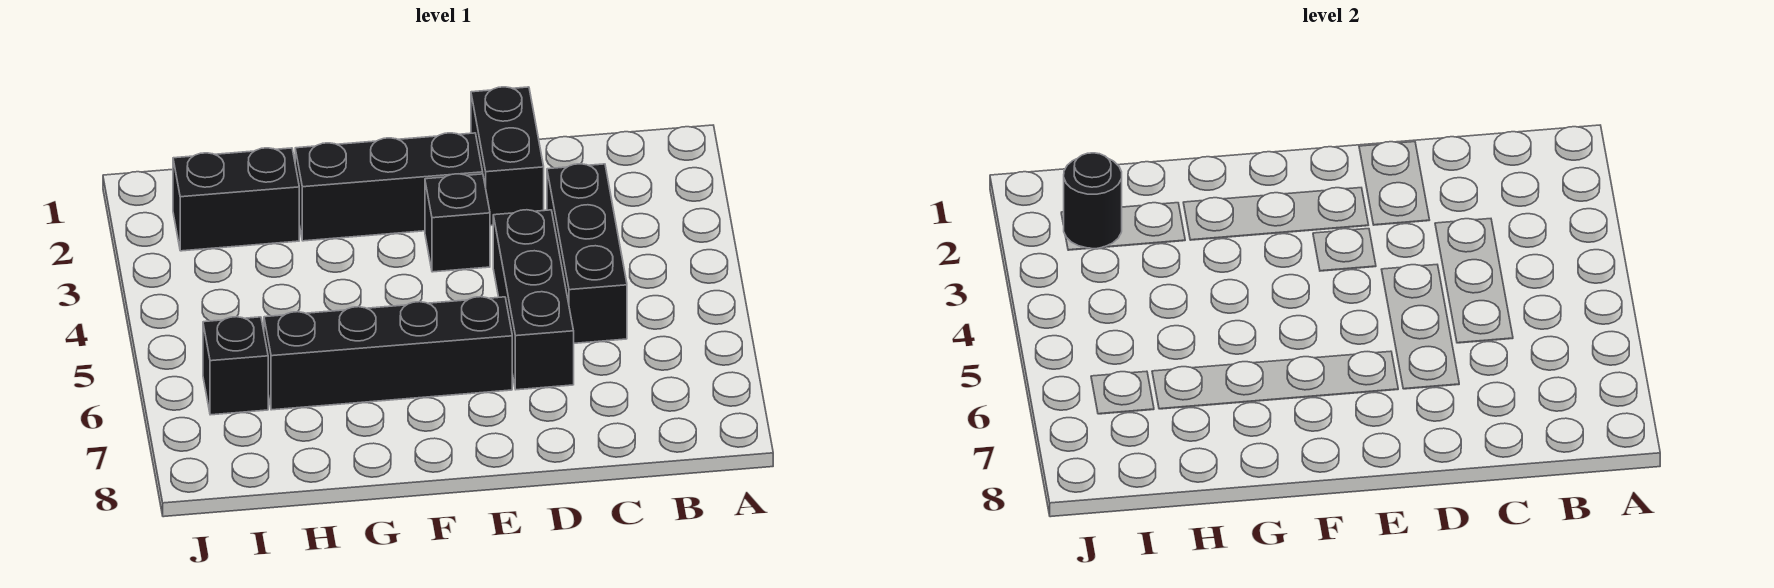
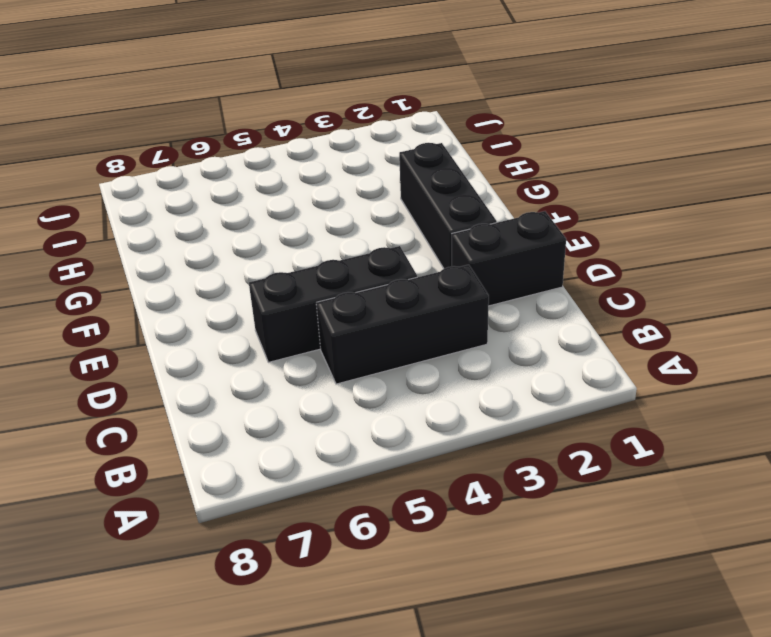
none -> black brick E3 level 1
none -> black brick E6:H6 level 1

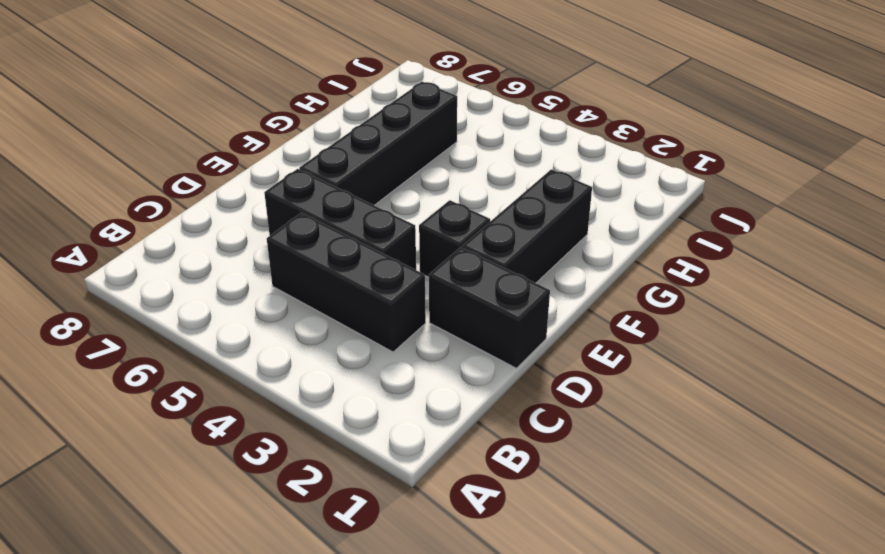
none -> black brick H2:I2 level 1
none -> black brick I6 level 1

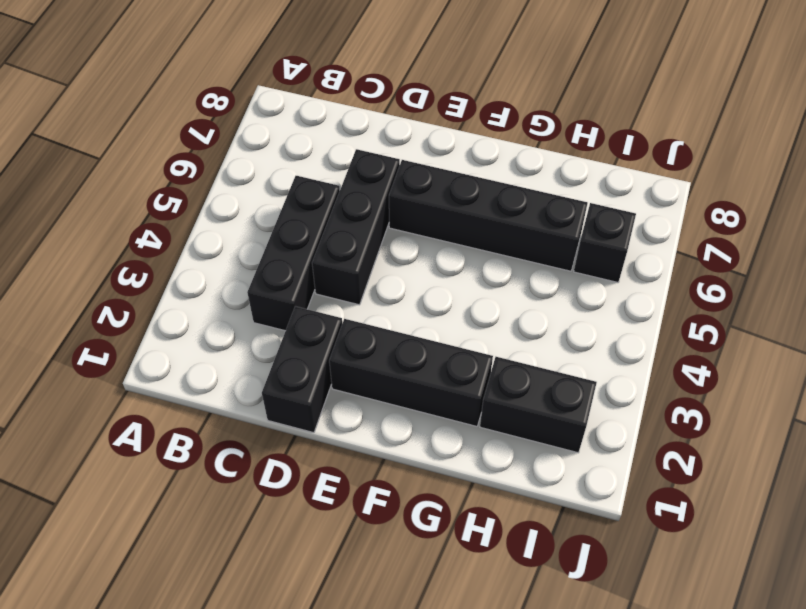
none -> black brick E3 level 1
none -> black round brick I2 level 2

